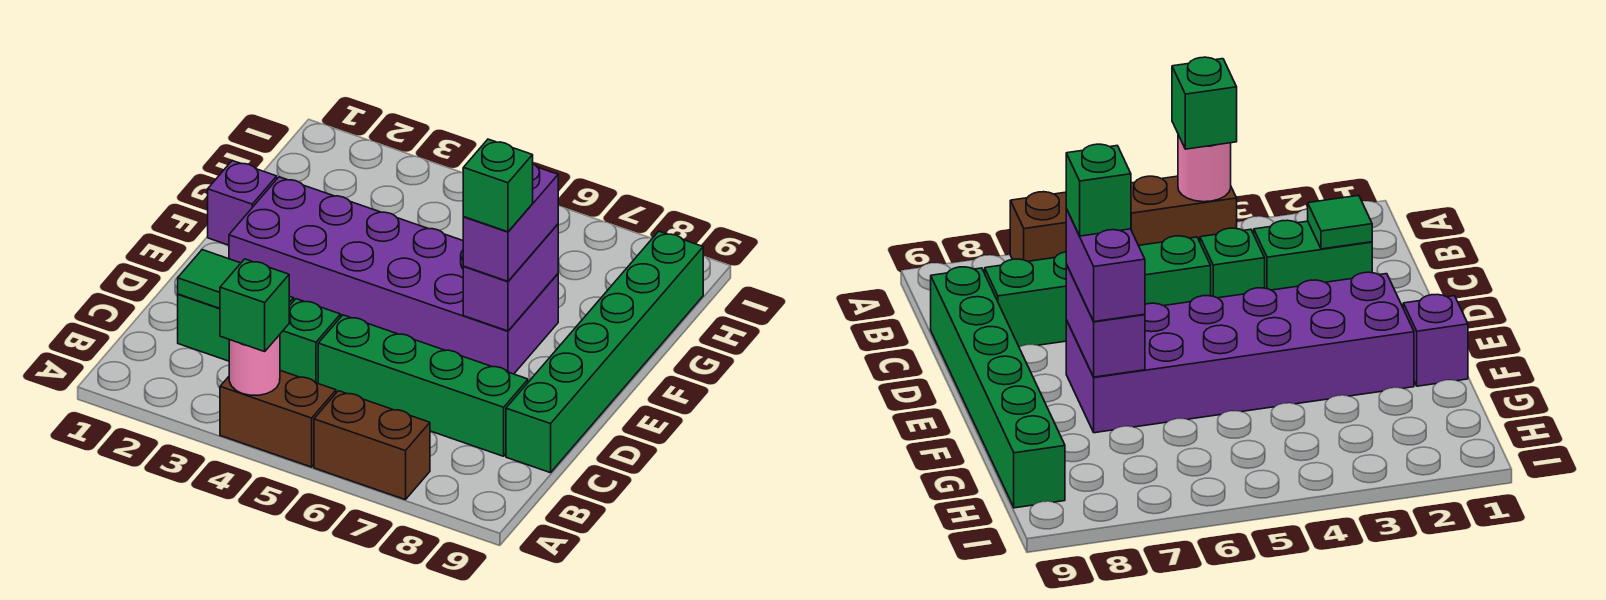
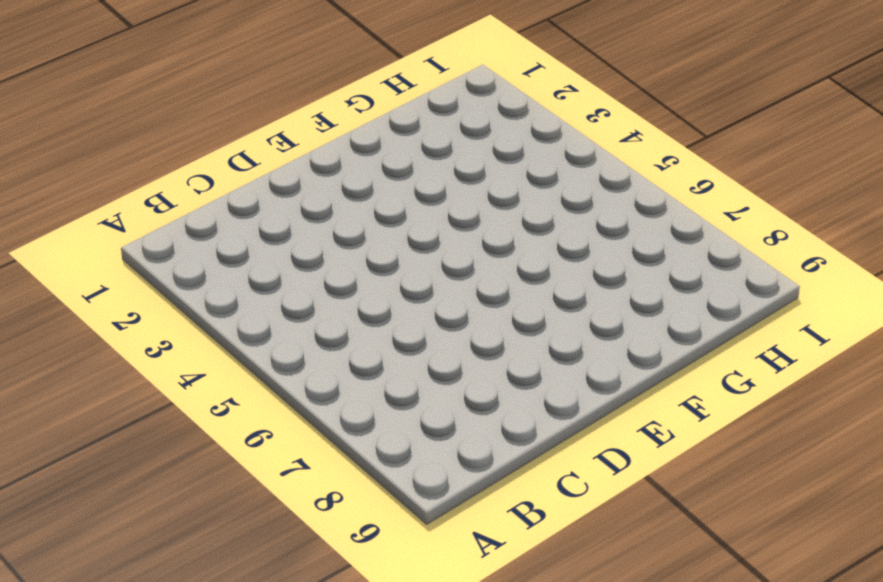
none -> brown brick A4:A5 level 1
none -> brown brick A6:A7 level 1
none -> green brick C2:C3 level 1

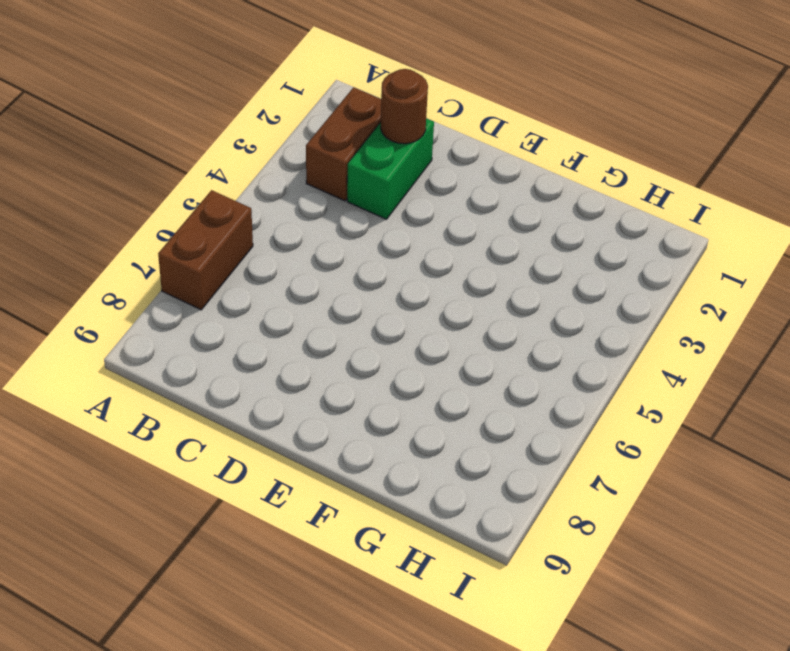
brown brick B2:B3 level 1 -> brown brick A4:A5 level 1
brown round brick C2 level 2 -> green tile C2 level 2
none -> green brick C4 level 1
none -> green brick C5:C8 level 1
none -> green brick C9:H9 level 1

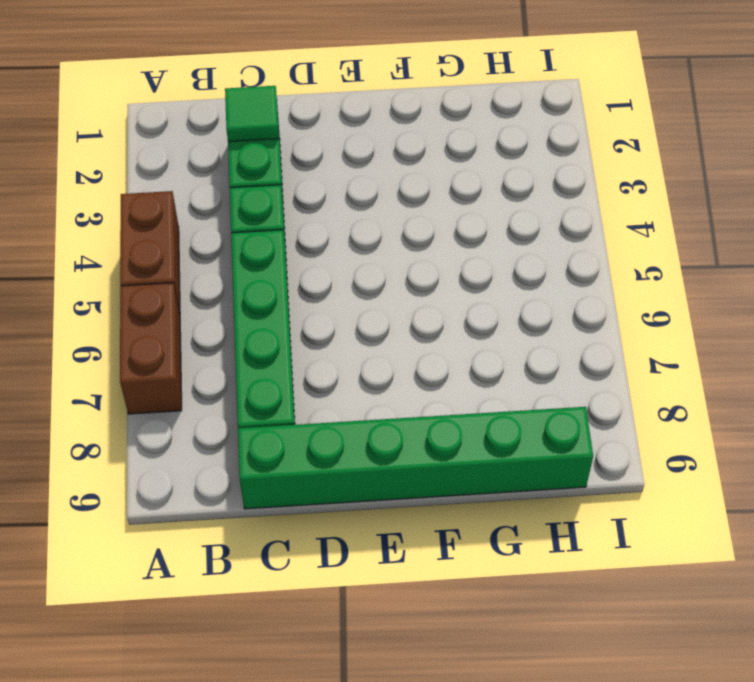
none -> purple brick E2:F7 level 1
none -> purple brick F1 level 1
none -> pink round brick A4 level 2

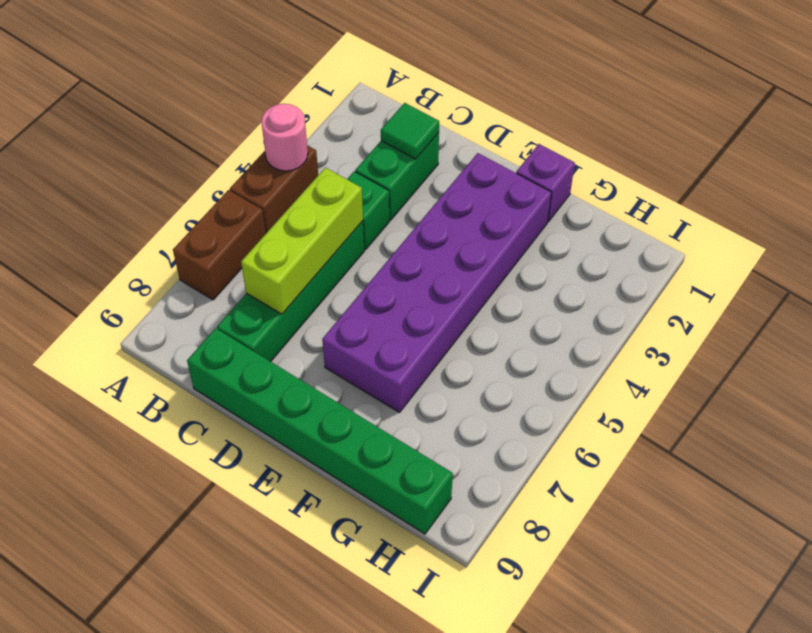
lime brick C5:C7 level 2 -> none
none -> purple brick E7:F7 level 2
none -> green brick A4 level 3
none -> purple brick E7:F7 level 3

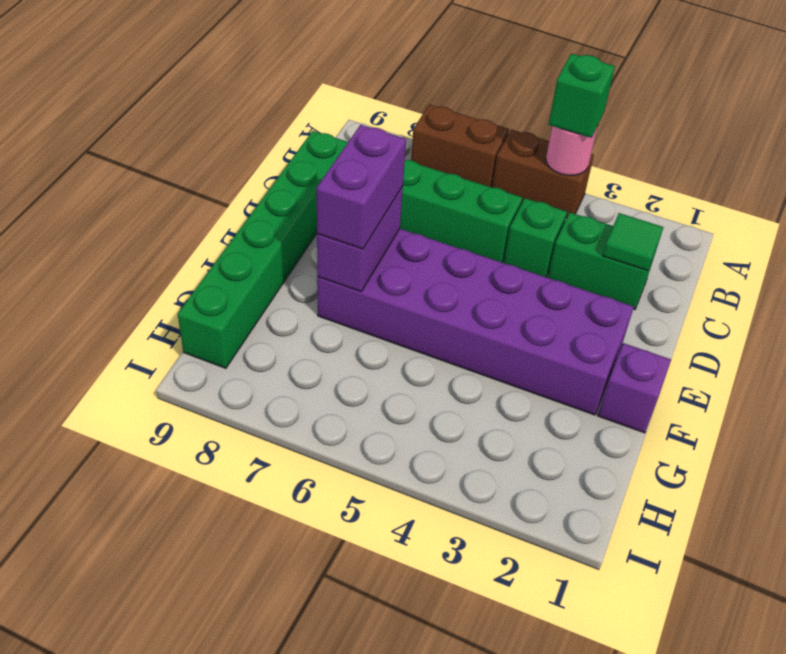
none -> green brick E7 level 4

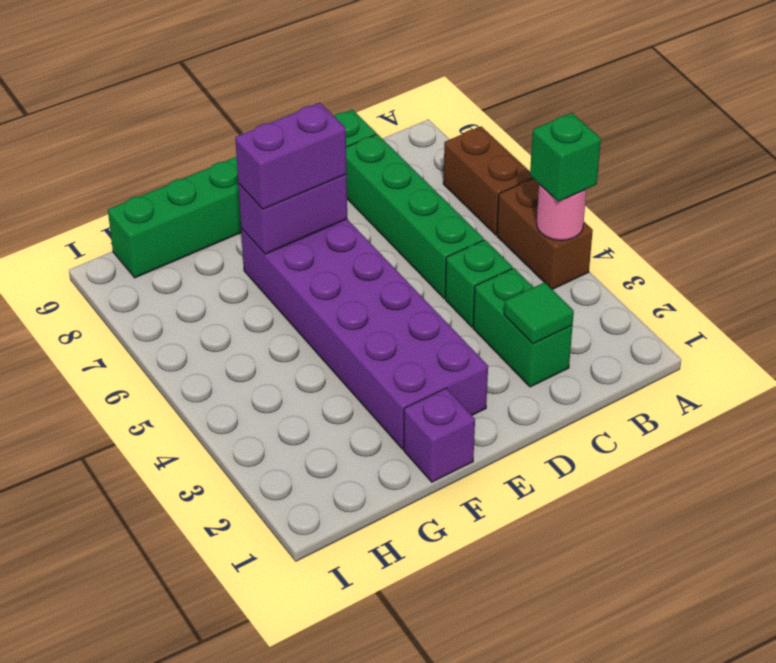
none -> green brick E7 level 4

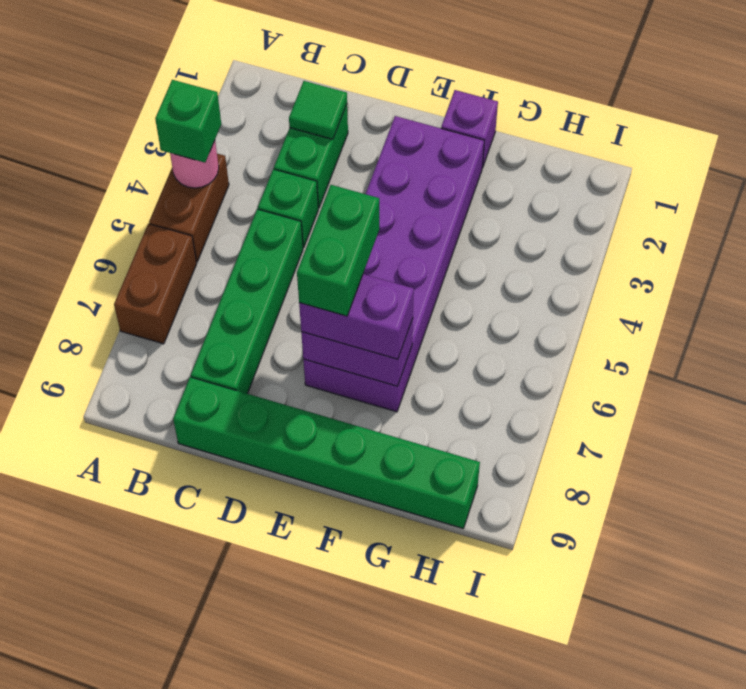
green brick E6:E7 level 4 -> green brick E7 level 4

